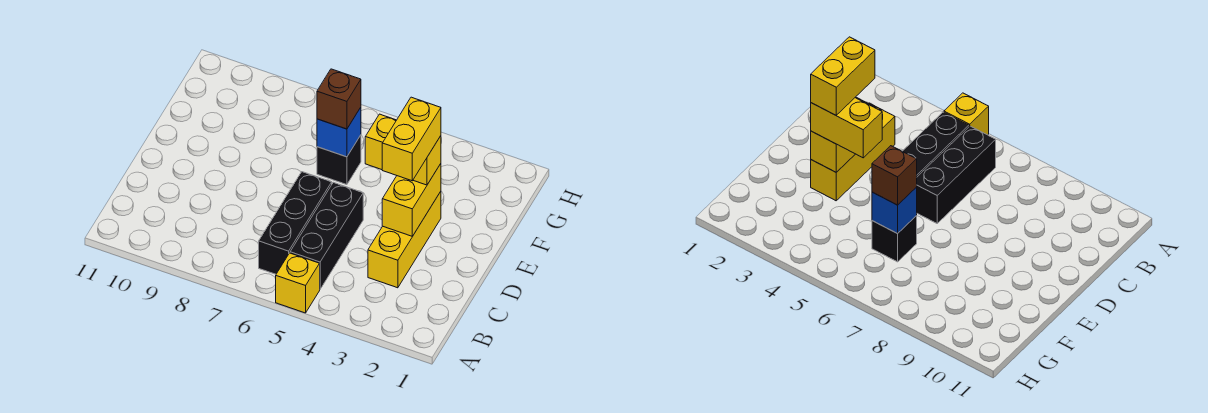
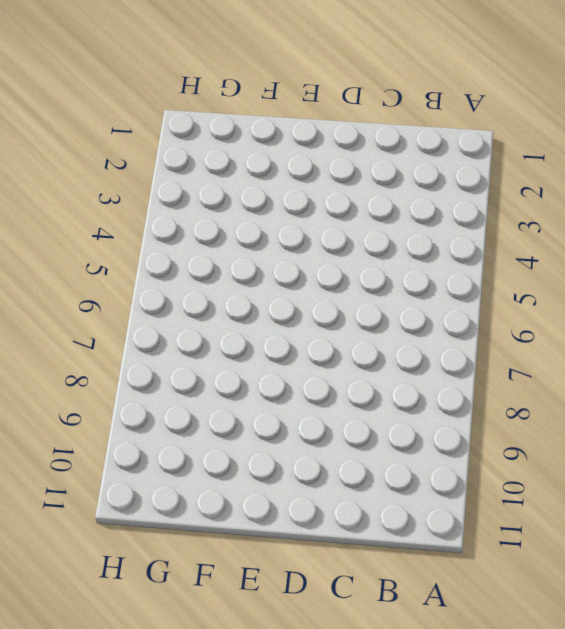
none -> yellow brick A5 level 1
none -> black brick B5:D5 level 1

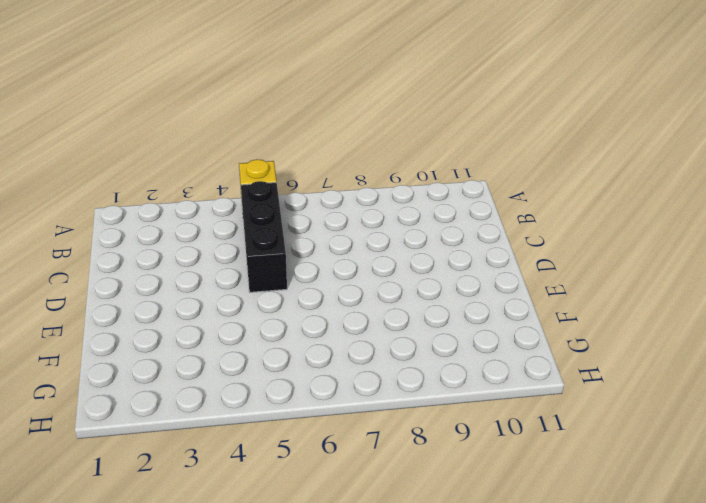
none -> black brick B6:D6 level 1
none -> yellow brick C3:E3 level 1

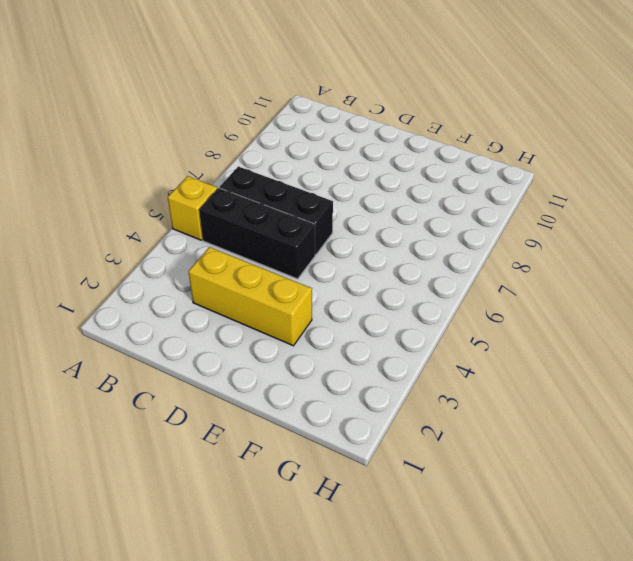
none -> black brick F6 level 1
none -> yellow brick D3:E3 level 2

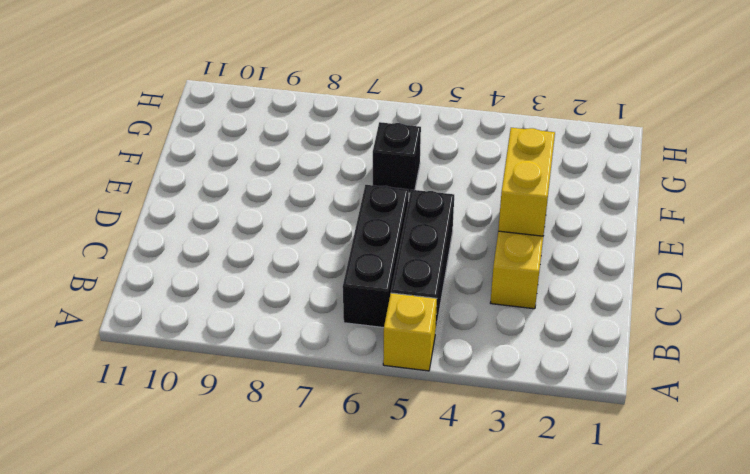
none -> blue brick F6 level 2
none -> yellow brick E3:E4 level 3

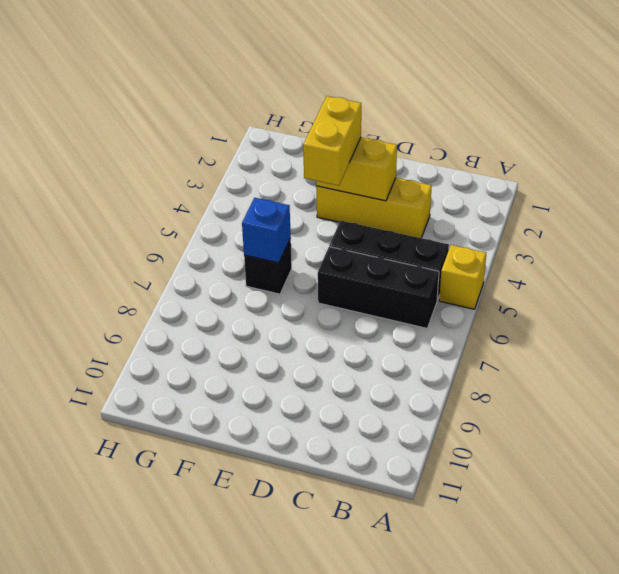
none -> brown brick F6 level 3
none -> yellow brick D3:E3 level 4

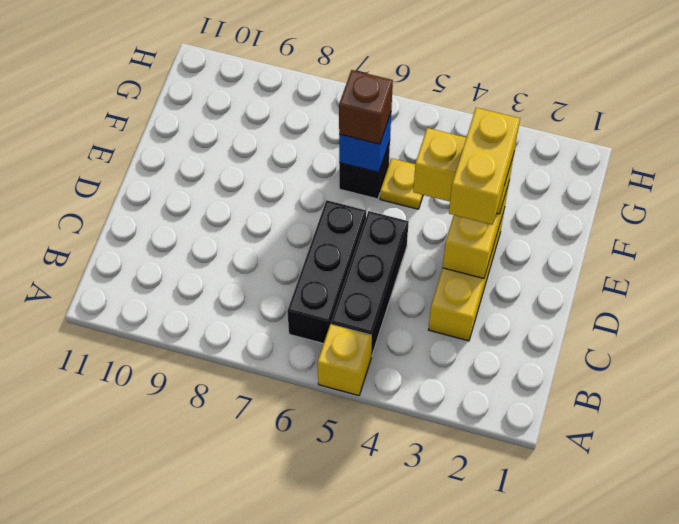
yellow plate F5 level 1 -> none

